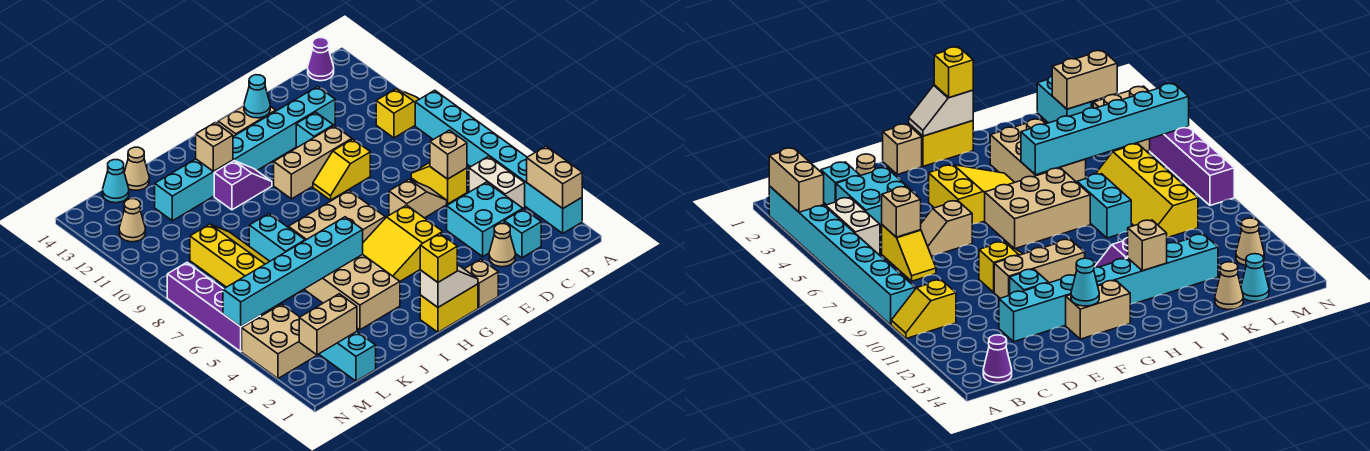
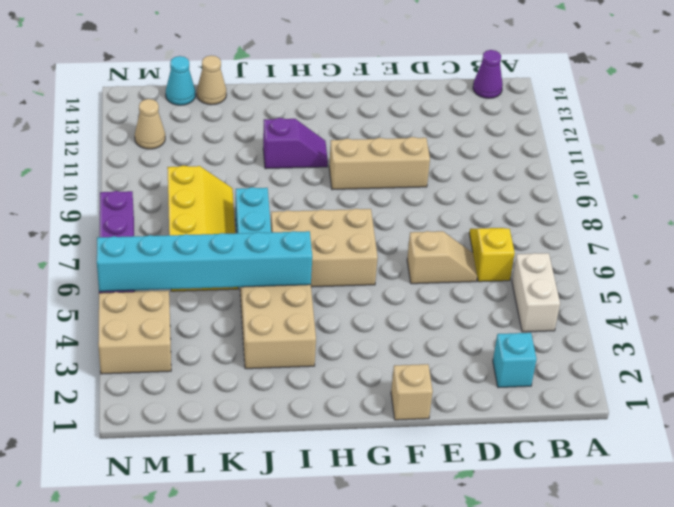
none -> cyan brick A2:A9 level 1
none -> yellow slope A10:B10 level 1 top B
none -> cyan brick C3:D4 level 1
none -> tan cone D2 level 1

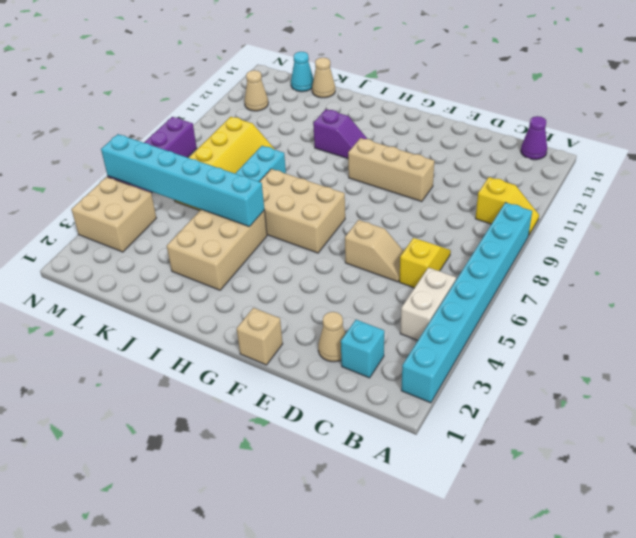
none -> cyan brick C3:D4 level 1
none -> cyan brick D12:K12 level 1
none -> yellow slope E9:F9 level 1 top E
none -> cyan brick E11 level 1

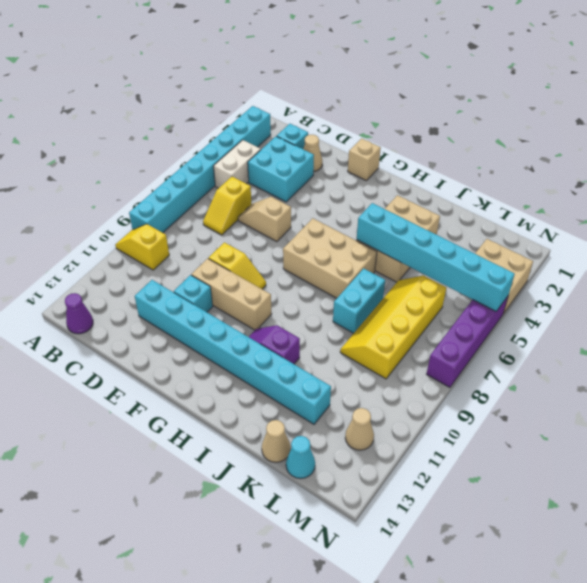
none -> yellow slope F4:H5 level 1 top F
none -> tan brick F13:G13 level 1
none -> yellow brick G1:H1 level 1
none -> cyan brick L1:L2 level 1

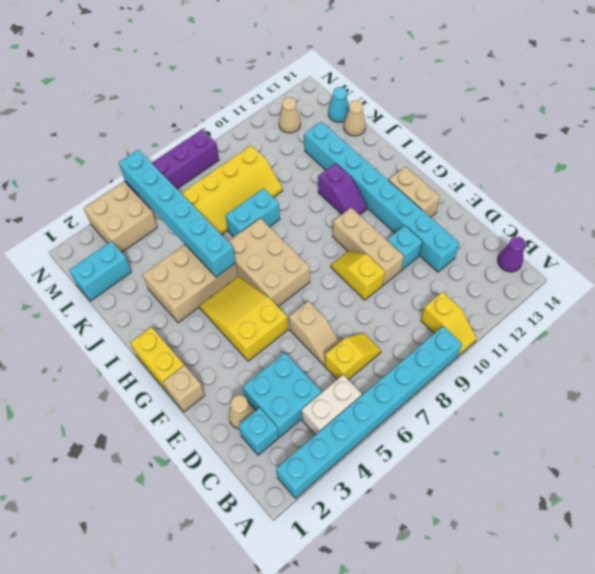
none -> tan brick A2:A3 level 2
none -> tan brick C6 level 2
none -> cyan cone F13 level 2
none -> white slope G1:H1 level 2 top H

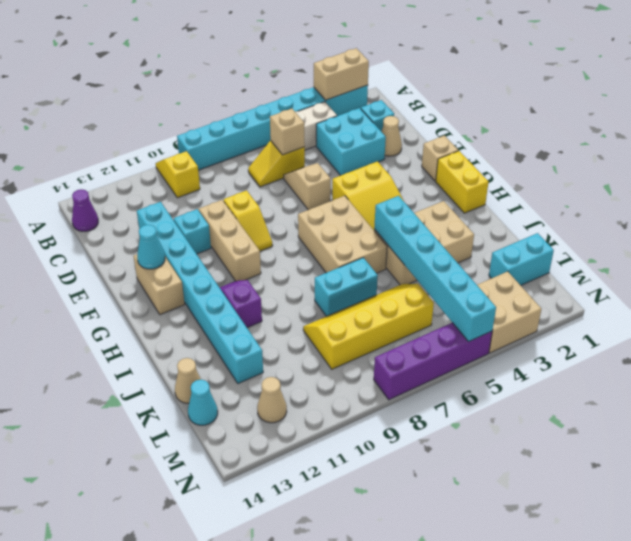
none -> white slope G1:H1 level 2 top H
none -> tan brick I12 level 2
none -> tan brick L2:M2 level 2
none -> yellow brick H1 level 3

